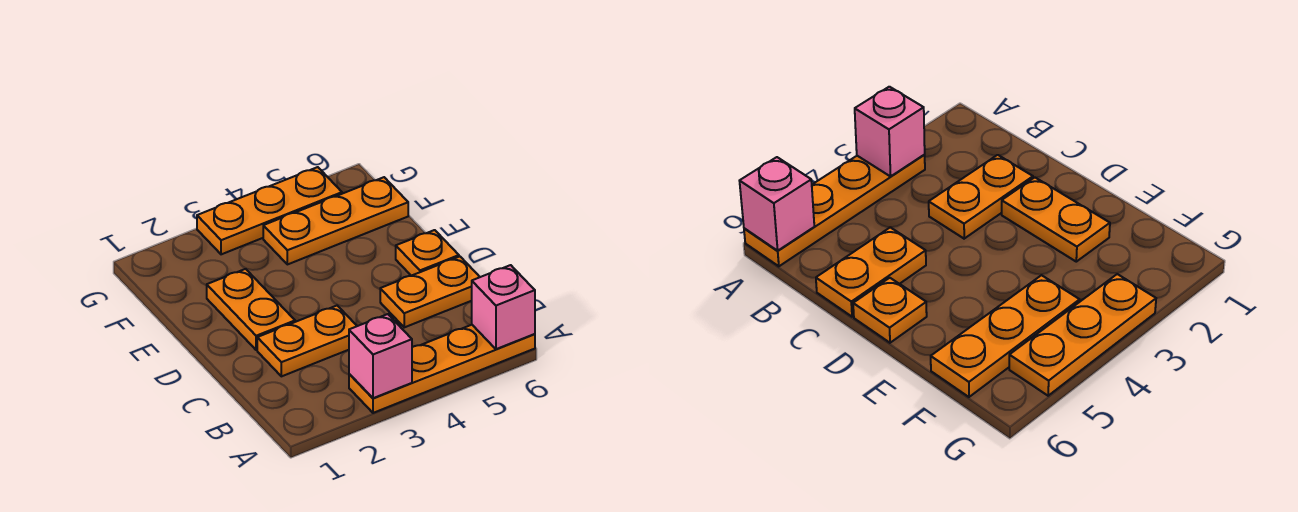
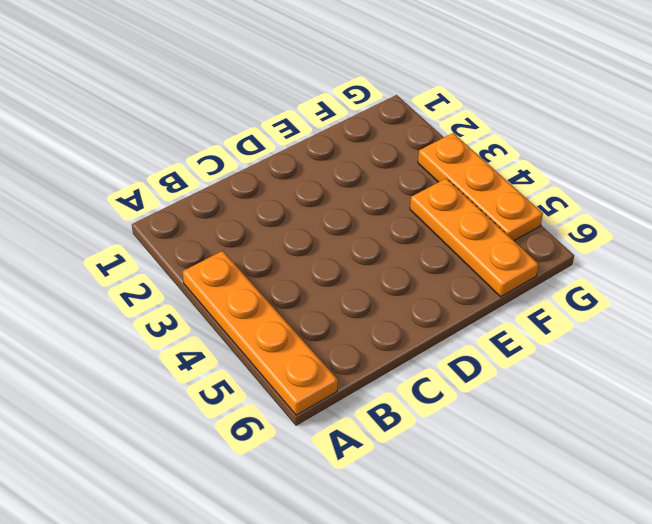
none -> orange plate C2:C3 level 1
none -> orange plate C5:C6 level 1

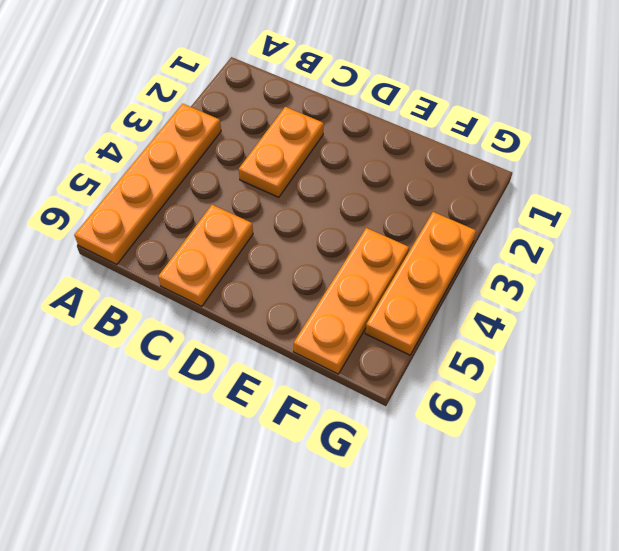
none -> orange plate D2:E2 level 1
none -> orange plate D6 level 1

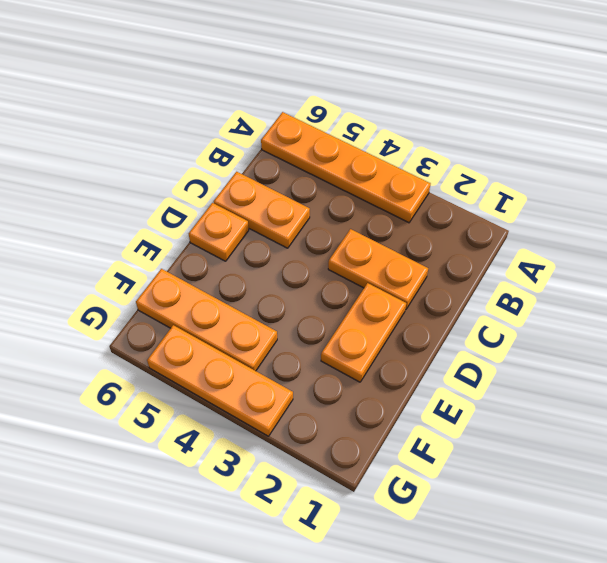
none -> pink brick A3 level 2
none -> pink brick A6 level 2

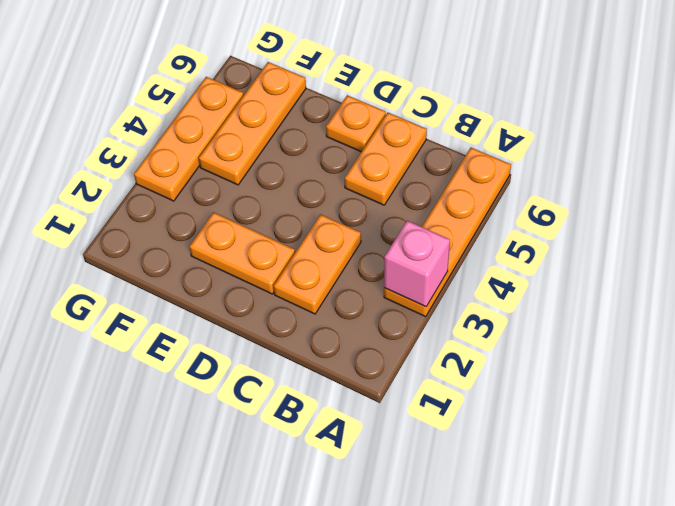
none -> pink brick A6 level 2

